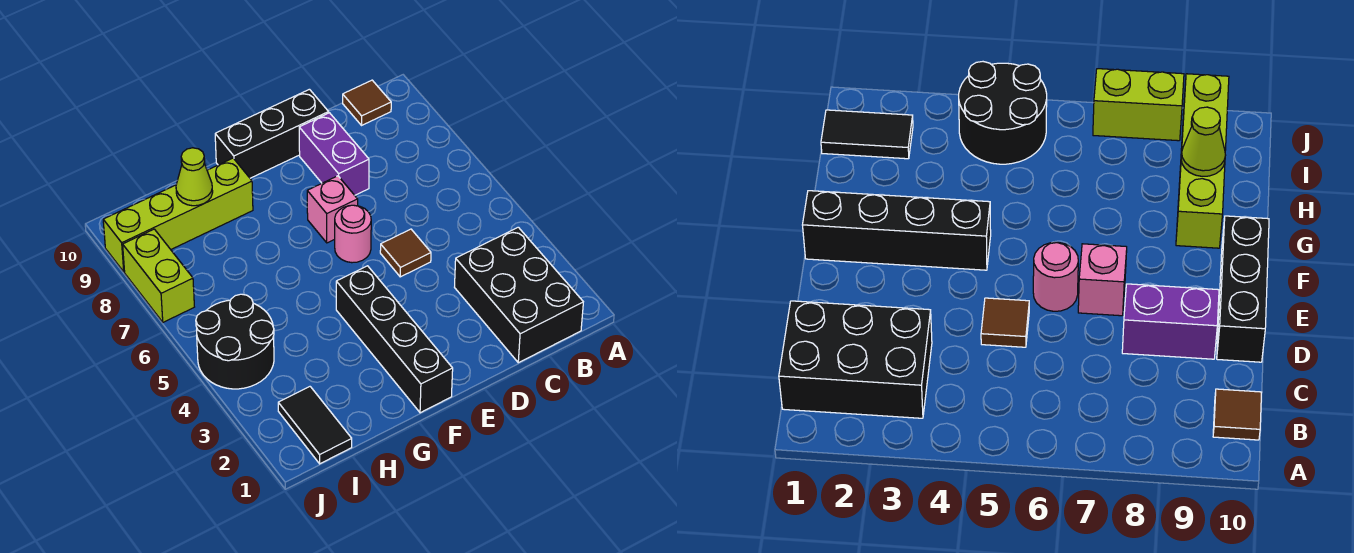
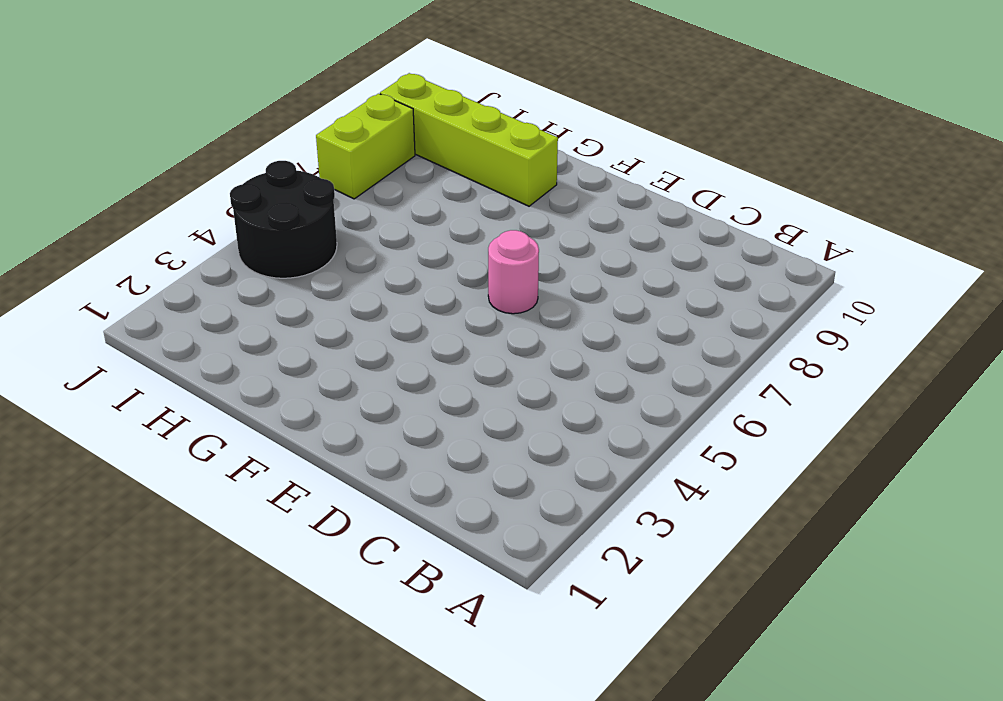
none -> black brick B1:C3 level 1
none -> brown tile B10 level 1
none -> brown tile D5 level 1

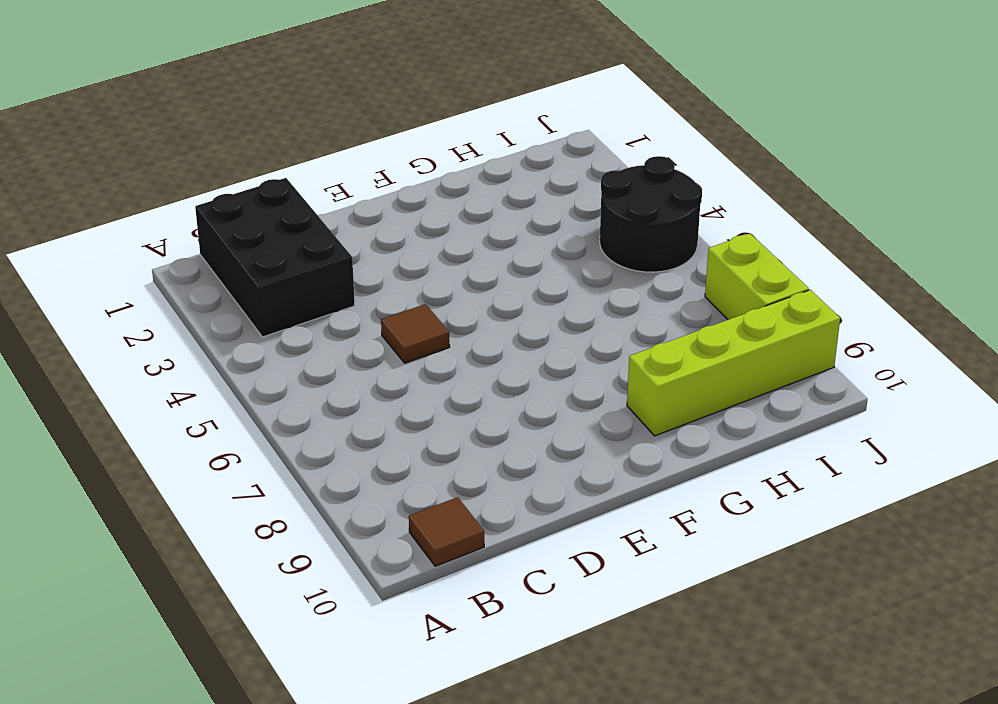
none -> purple brick D8:D9 level 1
none -> black brick D10:F10 level 1
none -> pink round brick E6 level 1

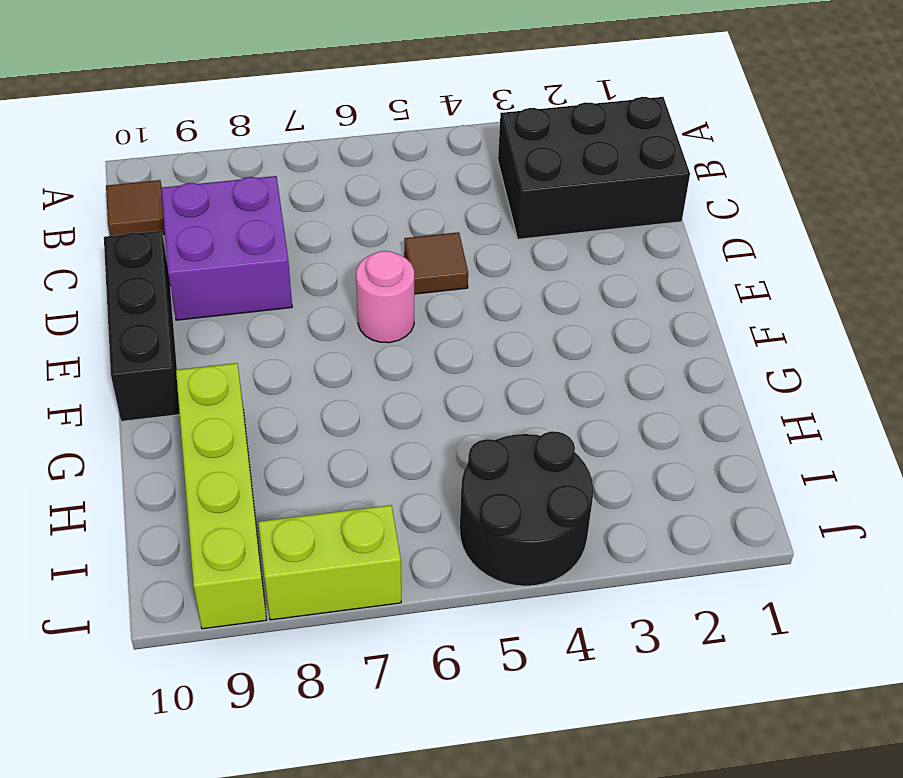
purple brick C8:D9 level 1 -> purple brick D8:D9 level 1
none -> pink brick E7 level 1
none -> black brick F1:F4 level 1
none -> black tile I1:I2 level 1

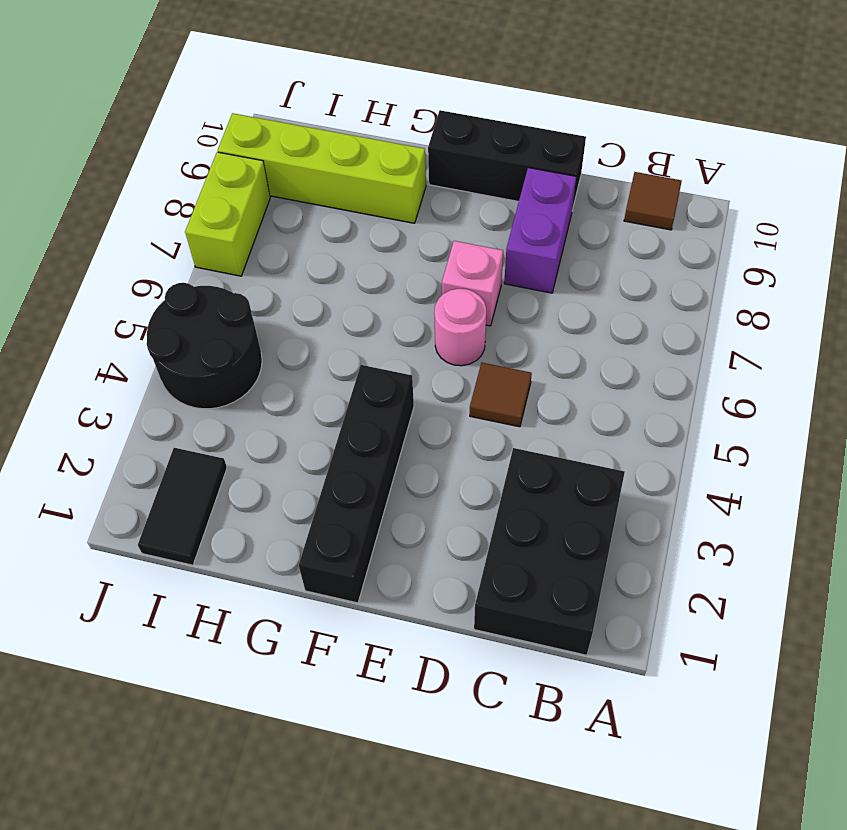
none -> lime cone H9 level 2

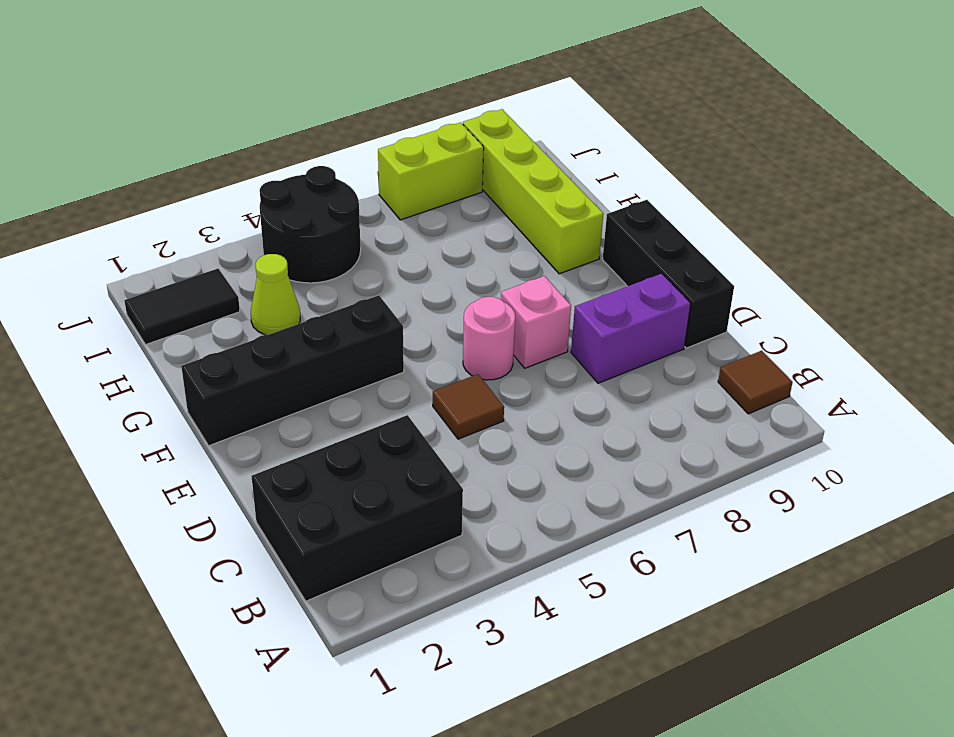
lime cone H3 level 1 -> lime cone H9 level 2

